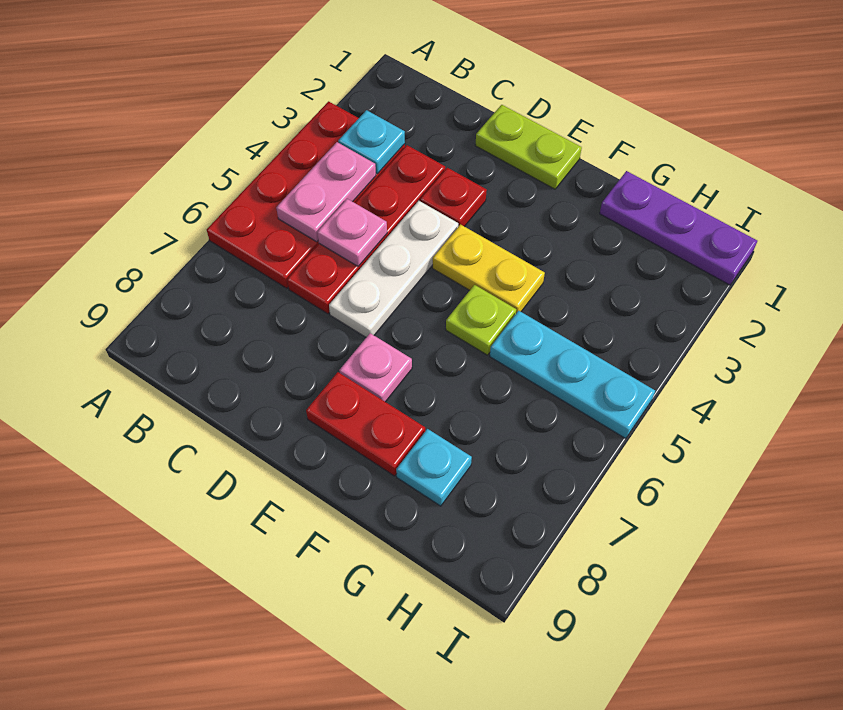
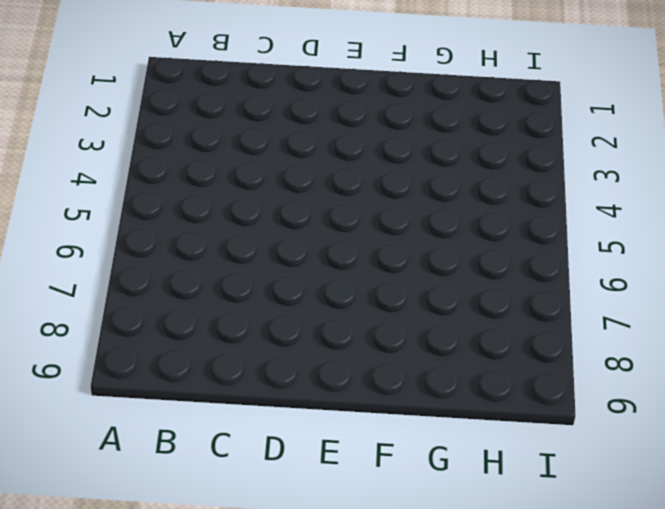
none -> red plate A3:B6 level 1
none -> red plate C3:C6 level 1
none -> lime plate D1:E1 level 1

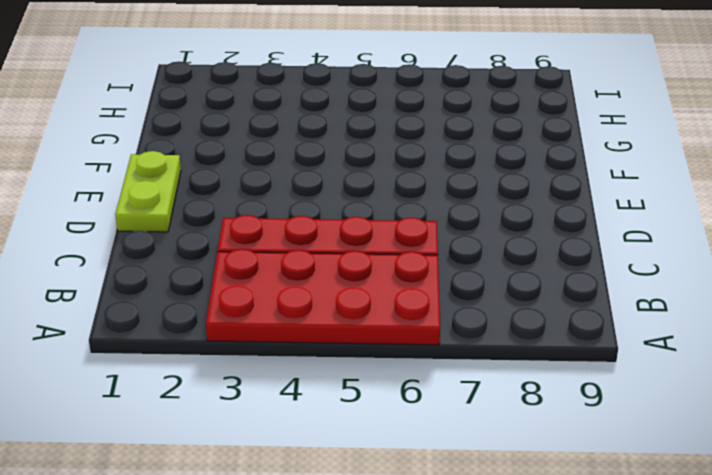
none -> red plate D3 level 1
none -> white plate D4:D6 level 1
none -> yellow plate E4:F4 level 1

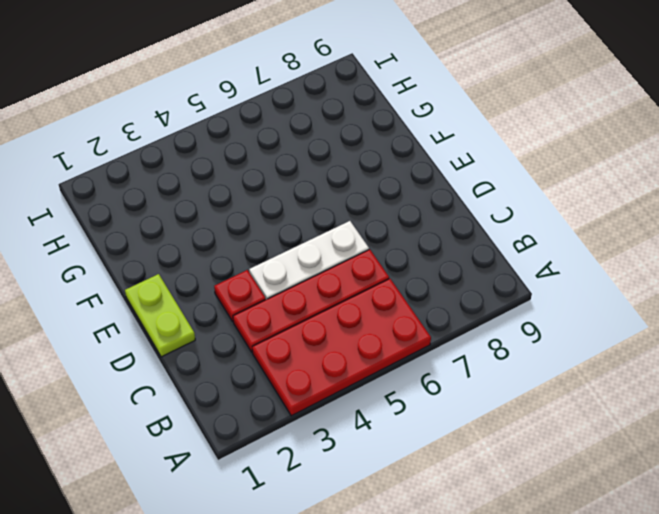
none -> yellow plate E4:F4 level 1
none -> pink plate E7 level 1
none -> red plate E8:F8 level 1

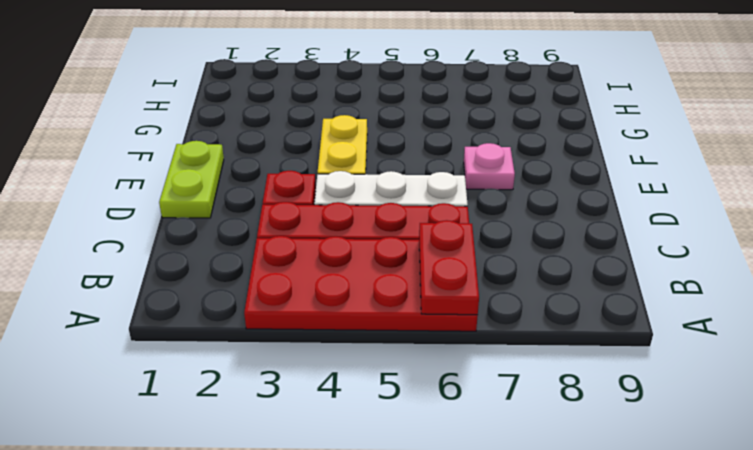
red plate A6:B6 level 2 -> red plate E8:F8 level 1
none -> lime plate F5 level 1
none -> purple plate G1:I1 level 1
none -> cyan plate G5:I5 level 1

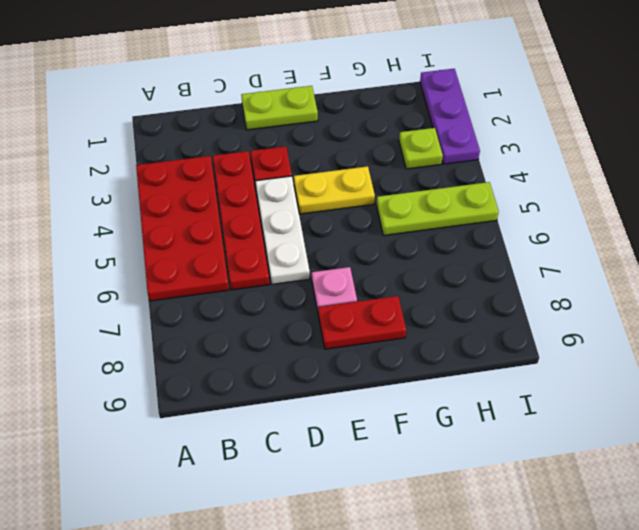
lime plate G5:I5 level 1 -> cyan plate G5:I5 level 1
lime plate H3 level 1 -> lime plate F5 level 1
purple plate I1:I3 level 1 -> purple plate G1:I1 level 1
none -> cyan plate G8 level 1
none -> cyan plate B3 level 2
none -> pink plate B4:B5 level 2

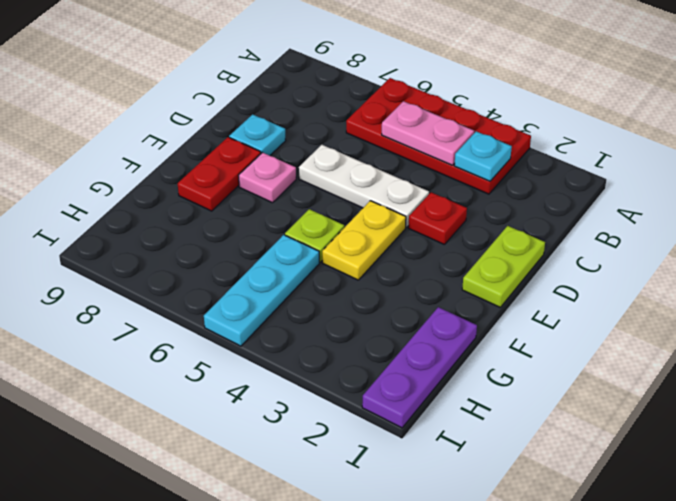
cyan plate D8 level 1 -> cyan plate G8 level 1
none -> red plate C3:C6 level 1
none -> pink plate C5 level 2

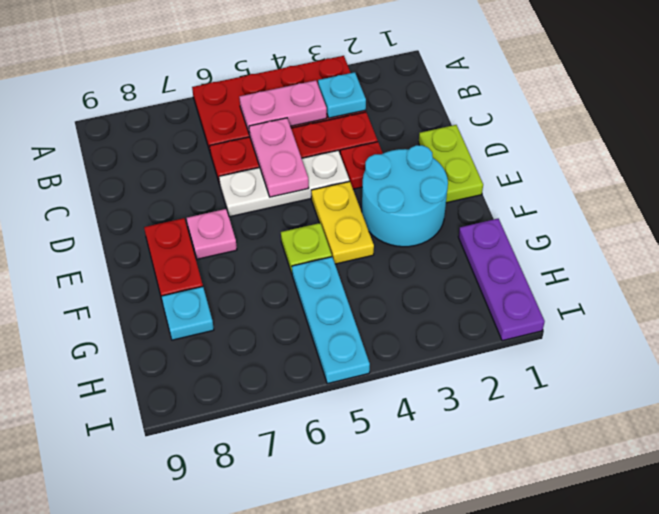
pink plate C5:D5 level 2 -> pink plate C5 level 2
cyan round brick E2:F3 level 1 -> none

